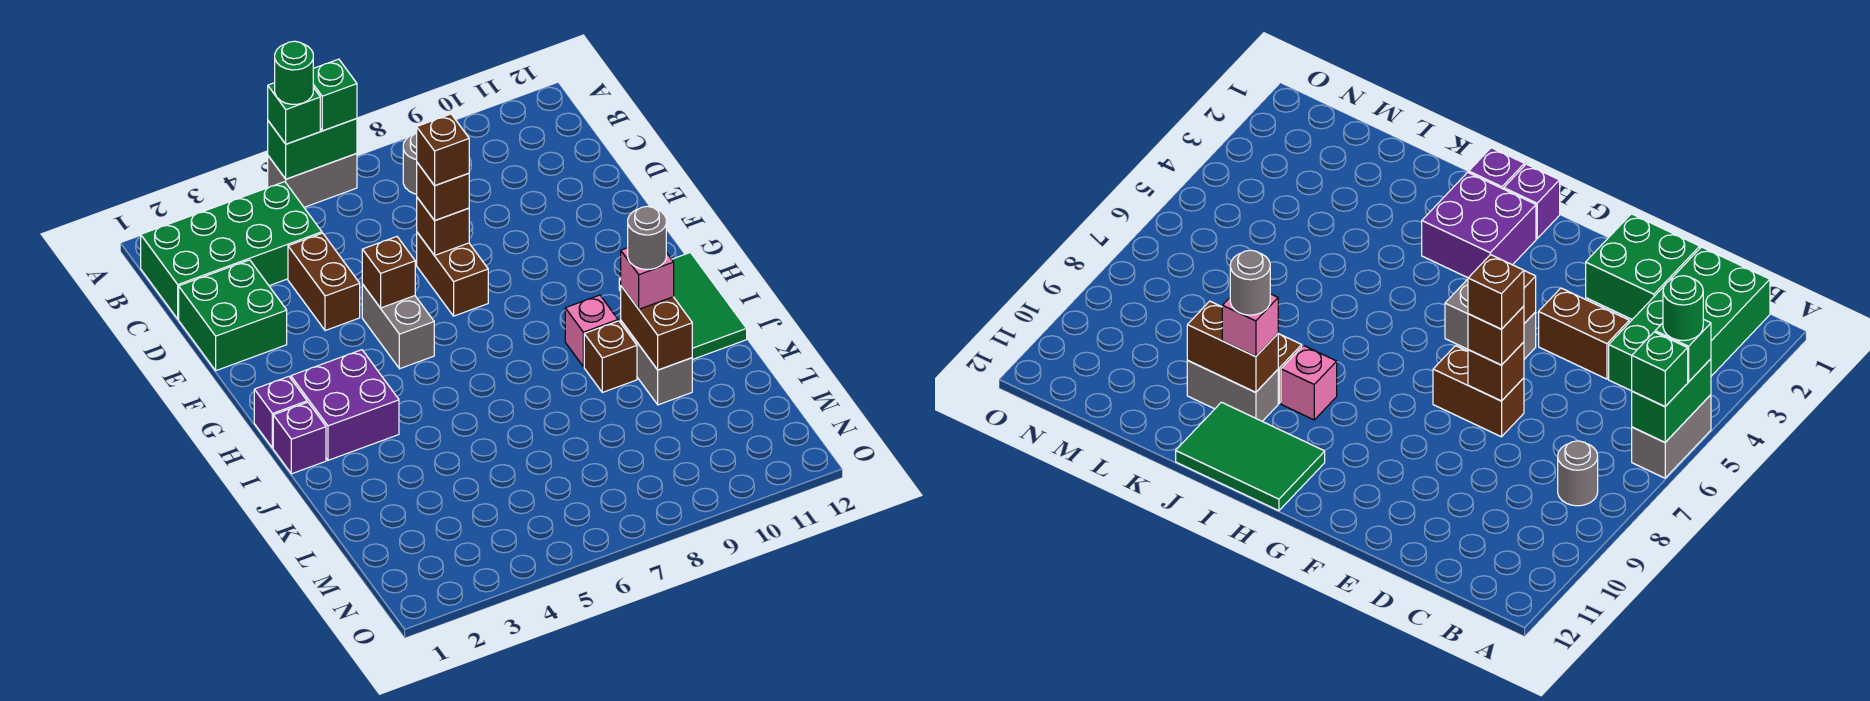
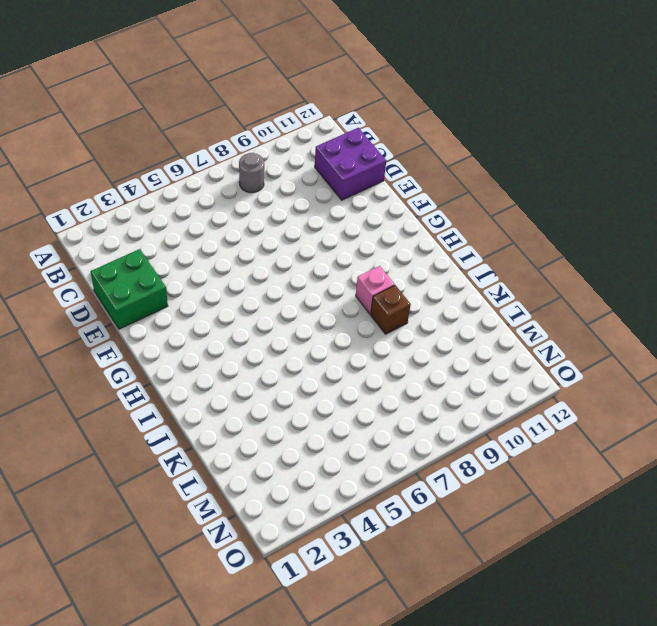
purple brick C11:D12 level 1 -> purple brick H2:I3 level 1
none -> grey brick A5:A6 level 1
none -> green brick B1:C4 level 1
none -> brown brick D4:E4 level 1

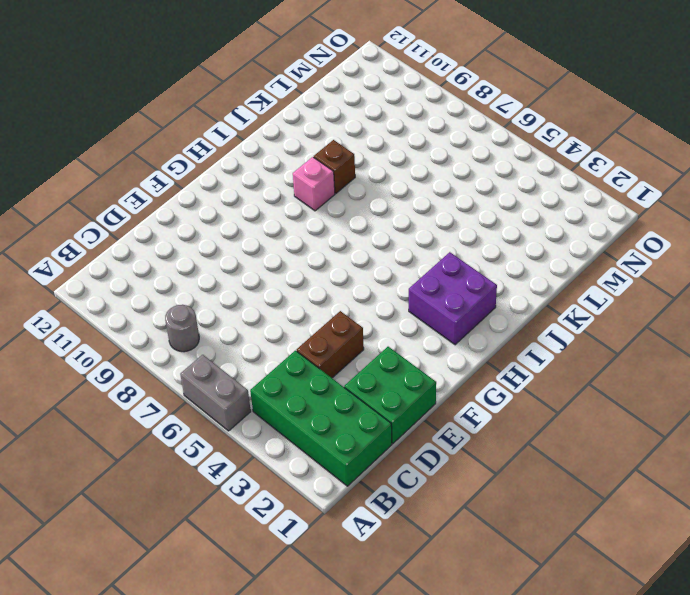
none -> brown brick E7:F7 level 1
none -> grey brick F5:G5 level 1
none -> purple brick H1 level 1

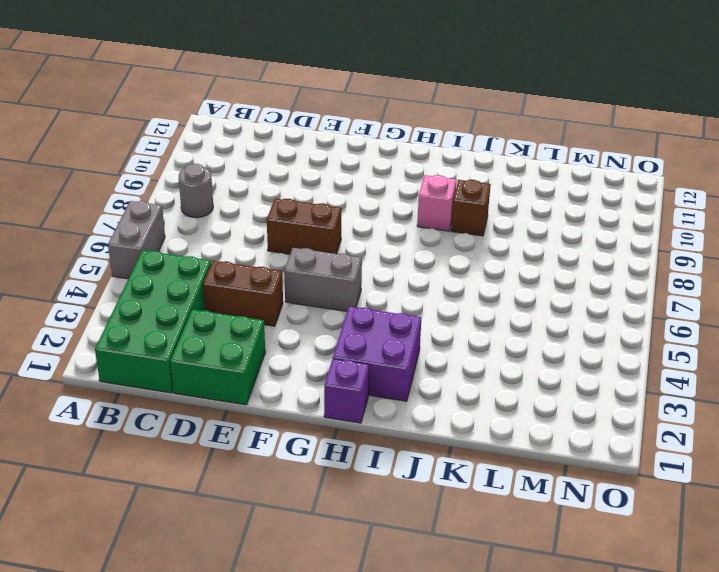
none -> green tile H11:J12 level 1
none -> purple brick I1 level 1
none -> grey brick J10:K10 level 1

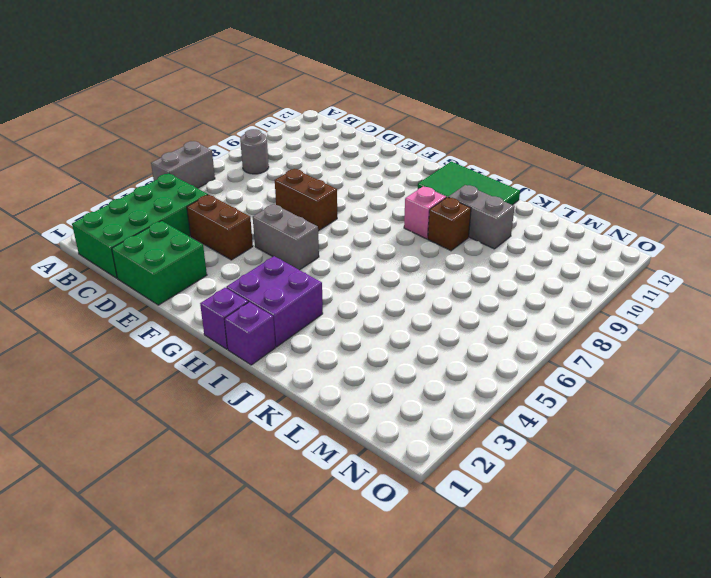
none -> green brick A5:A6 level 2
none -> brown brick E7 level 2
none -> brown brick F5 level 2

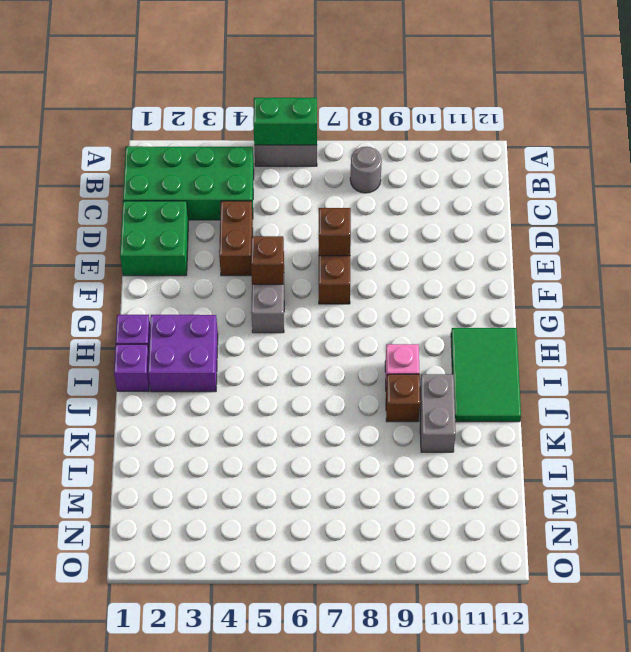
none -> brown brick J10:K10 level 2
none -> green brick A5 level 3
none -> green brick A6 level 3

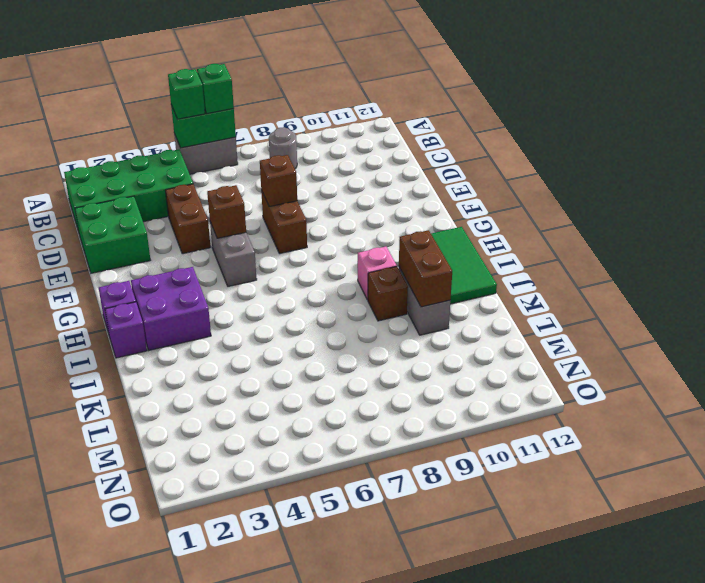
none -> brown brick E7 level 3
none -> pink brick J10 level 3
none -> green round brick A5 level 4

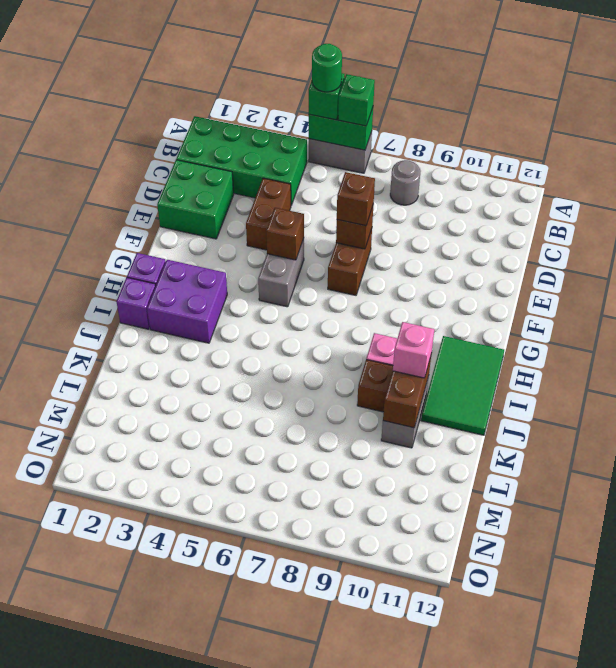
none -> brown brick E7 level 4
none -> grey round brick J10 level 4

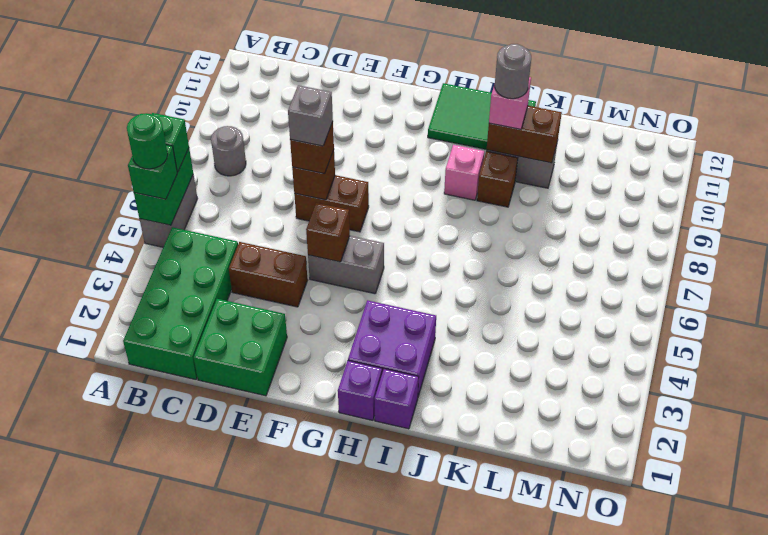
grey brick E7 level 4 -> brown brick E7 level 4

